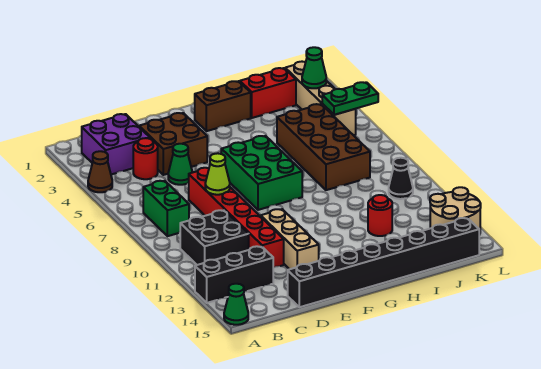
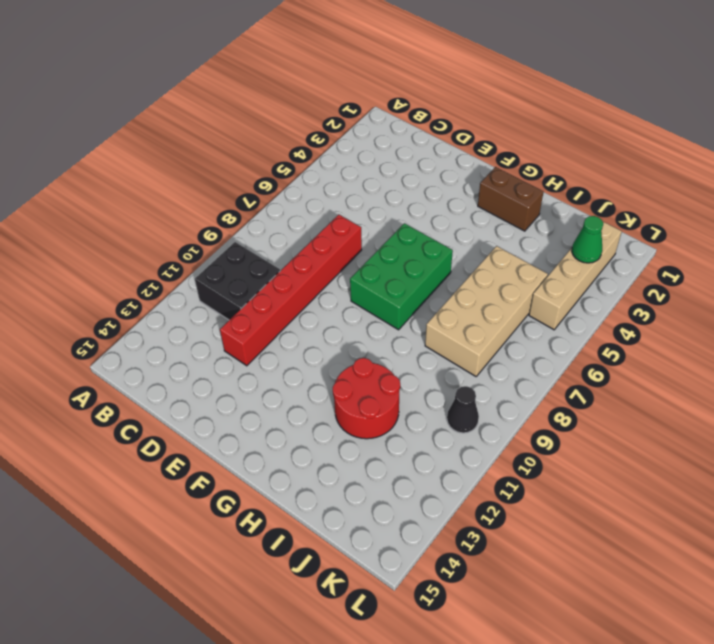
red round brick H11:I12 level 1 -> red round brick I12 level 1
tan brick I5:J8 level 1 -> brown brick I5:J8 level 1
none -> brown cone A4 level 1
none -> black brick A13:C13 level 1
none -> green cone A15 level 1

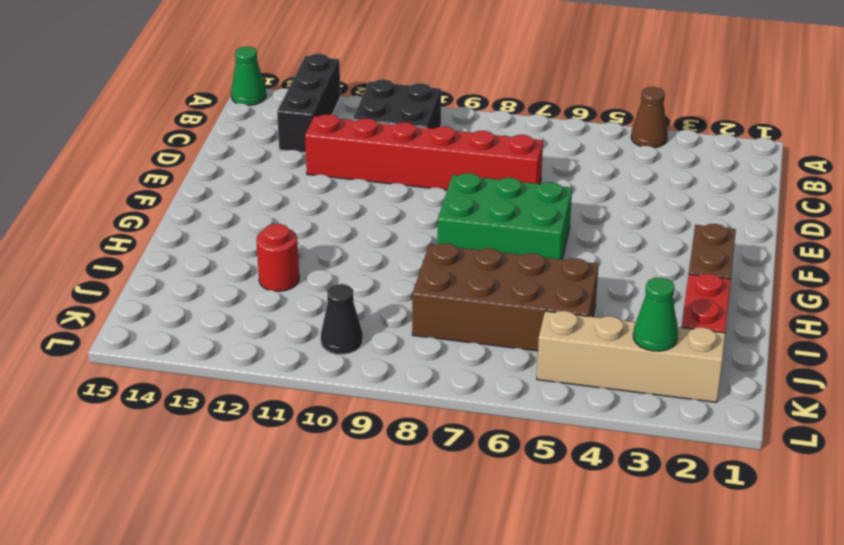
none -> purple brick B2:C3 level 1
none -> green brick B7:B8 level 1
none -> red round brick C4 level 1

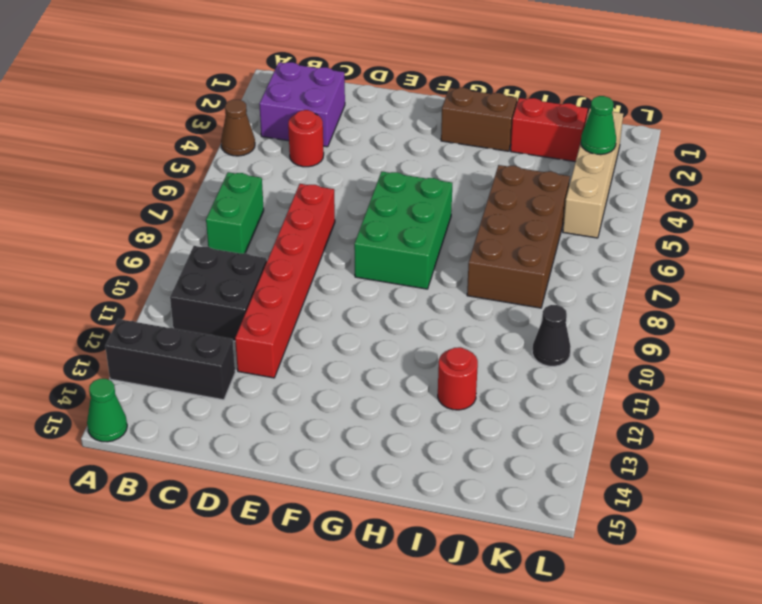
none -> brown brick D3:E4 level 1
none -> green cone D5 level 1
none -> black brick D15:K15 level 1

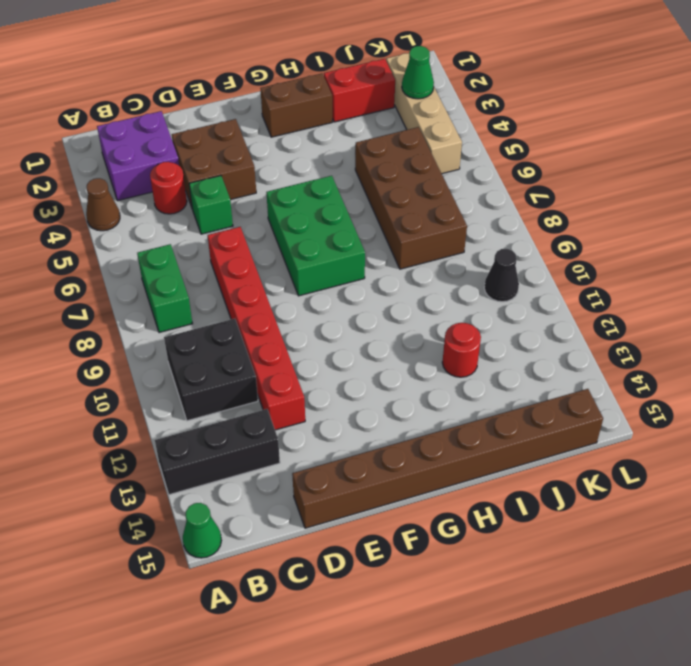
green brick D5 level 1 -> green cone D5 level 1
brown brick D15:K15 level 1 -> black brick D15:K15 level 1
none -> tan brick E11:E13 level 1
none -> tan round brick K13:L14 level 1
none -> lime cone D8 level 2

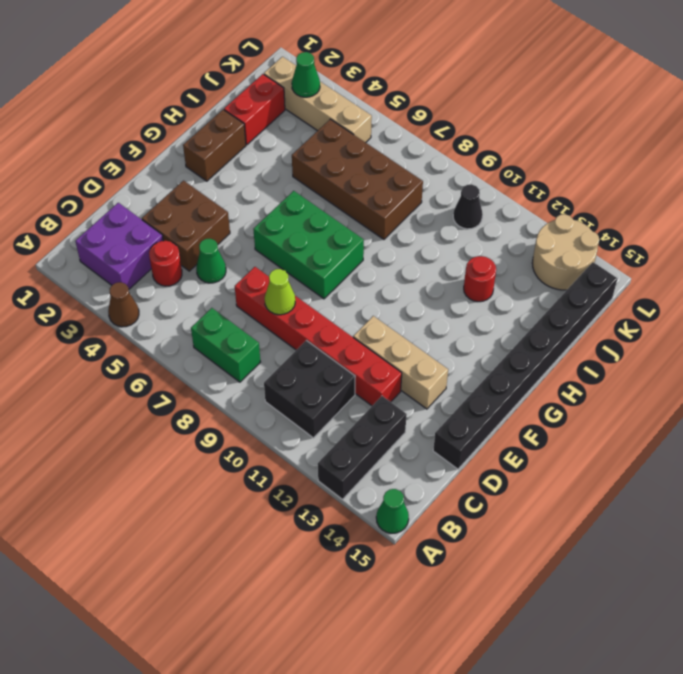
none -> green plate K5:L5 level 2

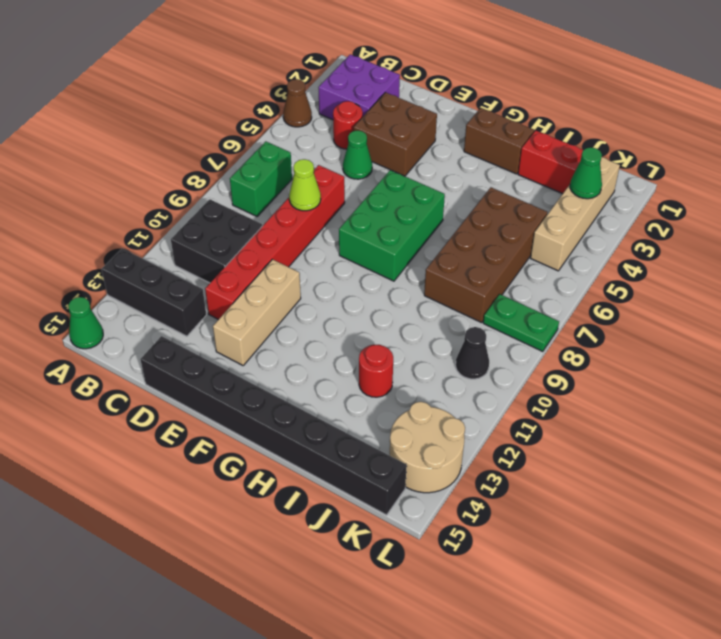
green plate K8:L8 level 1 -> green plate K5:L5 level 2

